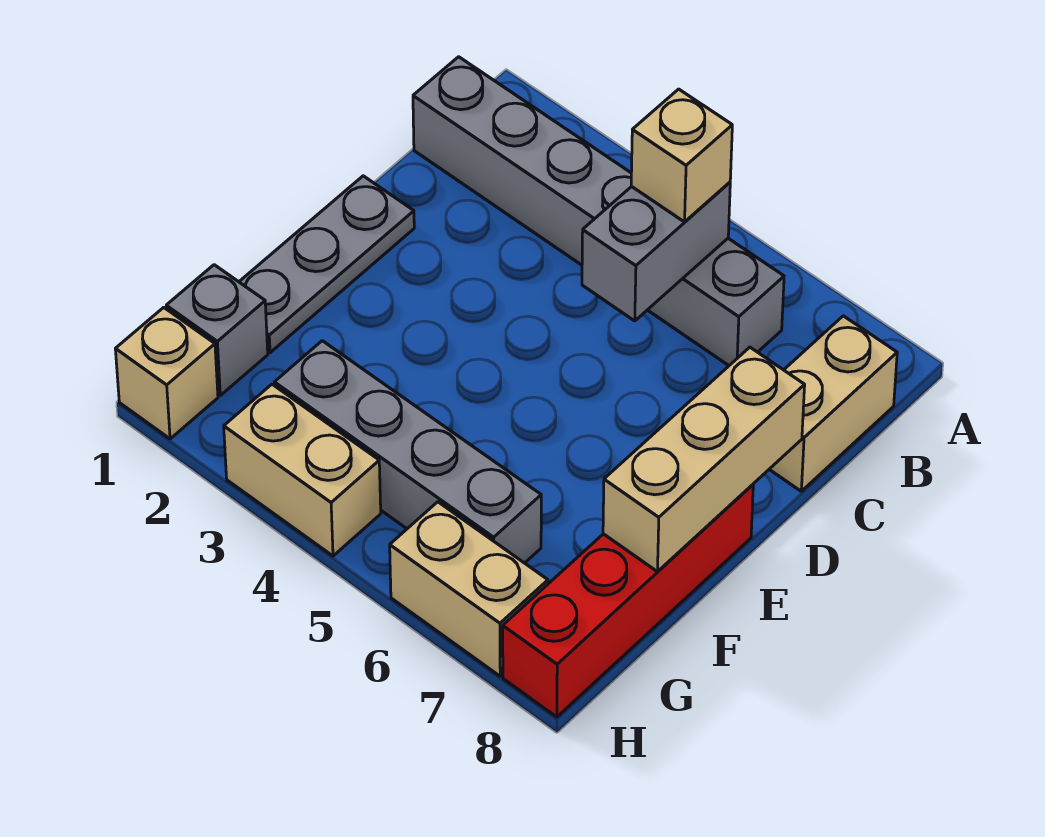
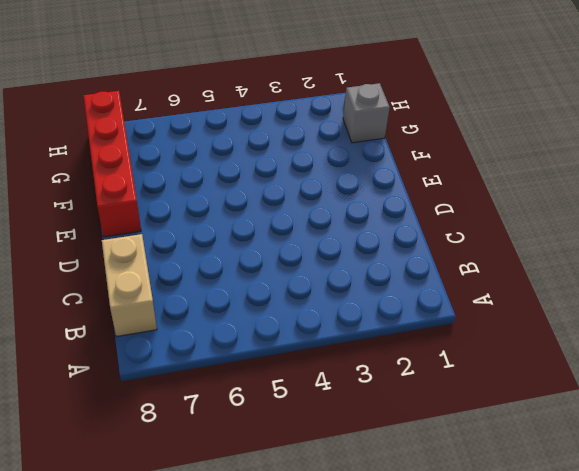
none -> grey brick B1:B6 level 1
none -> grey plate D1:F1 level 1
none -> grey brick G3:G6 level 1

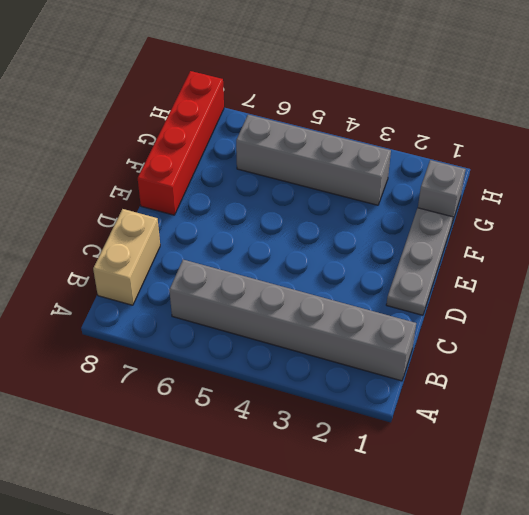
none -> tan brick H1 level 1
none -> tan brick H3:H4 level 1
none -> tan brick H6:H7 level 1

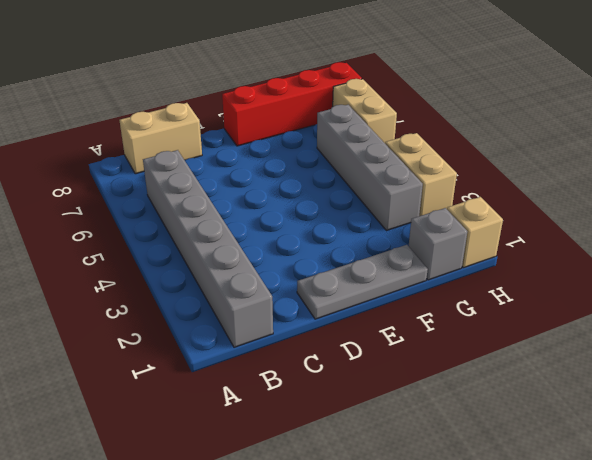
none -> grey brick B5:C5 level 2
none -> tan brick D8:F8 level 2
none -> tan brick B5 level 3

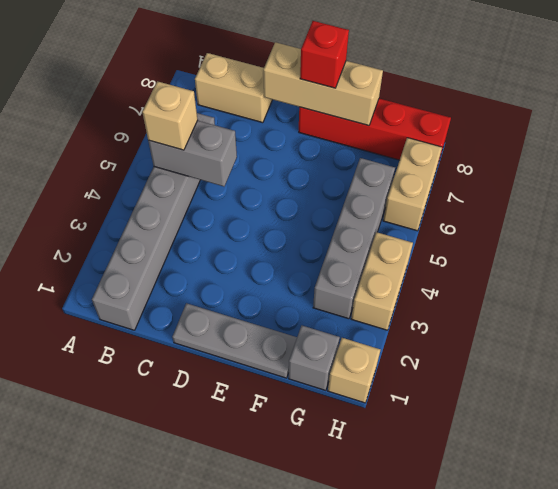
red brick E8 level 3 -> none

